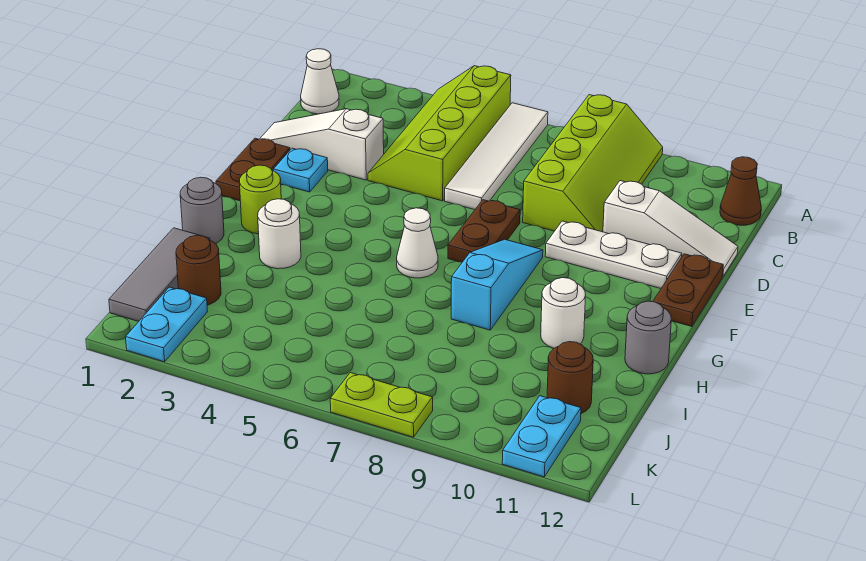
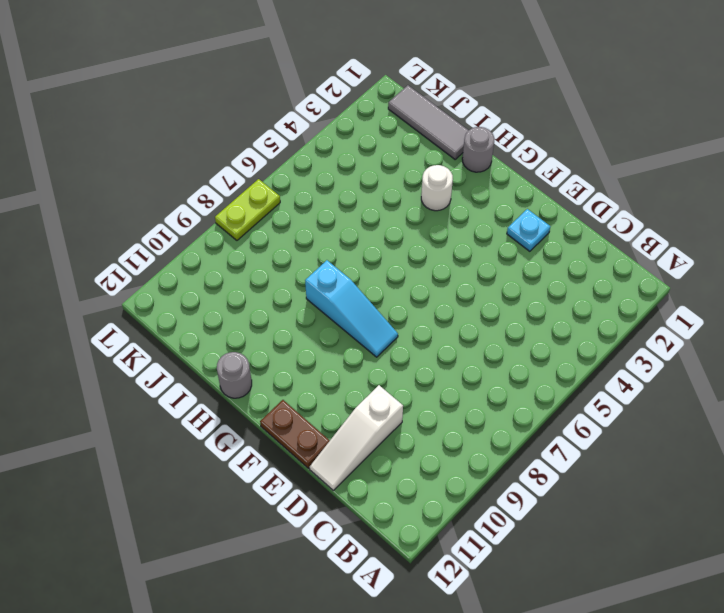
none -> lime slope A4:D5 level 1 top 5
none -> white tile A6:D6 level 1
none -> lime slope A8:D9 level 1 top 8

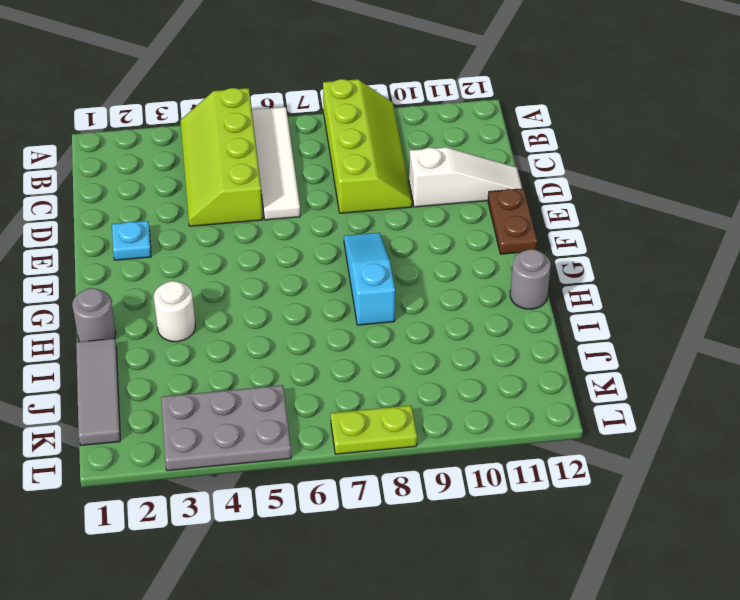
grey plate K3:L5 level 1 -> none
none -> white cone B1 level 1
none -> brown cone B12 level 1
none -> white slope D1:D3 level 1 top 3

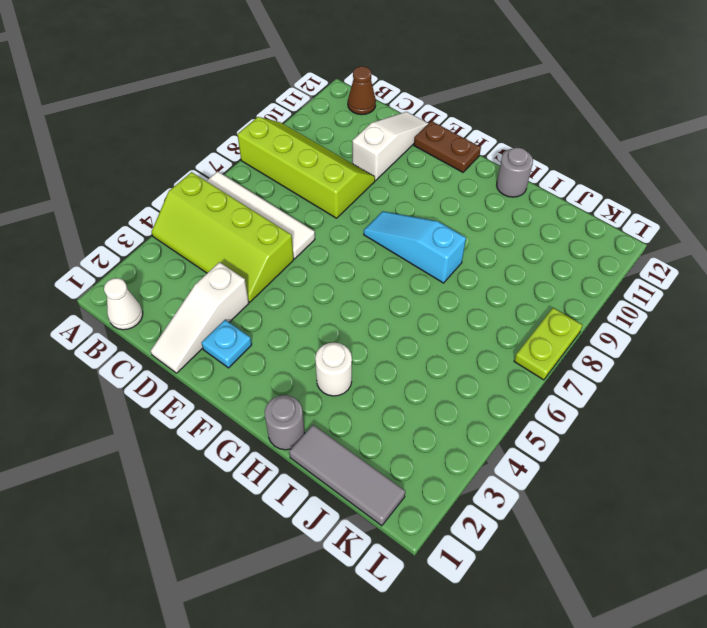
none -> brown plate E1:F1 level 1
none -> brown plate E7:F7 level 1
none -> white plate E9:E11 level 1

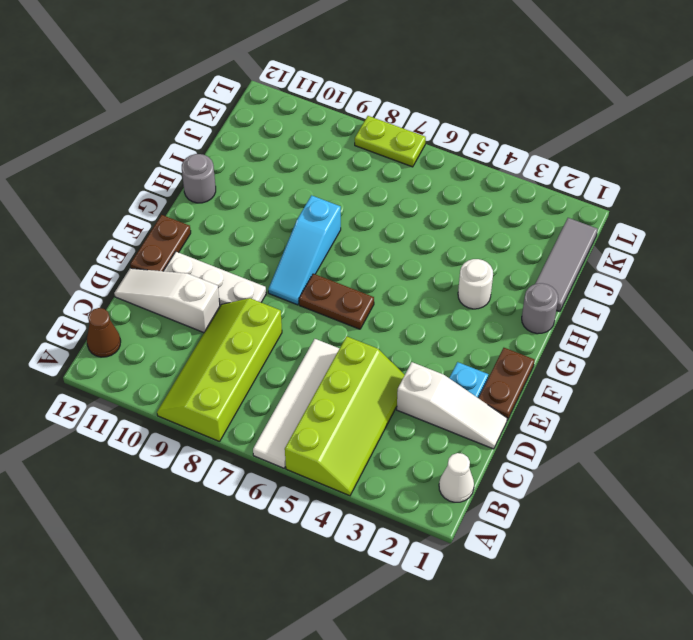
brown plate F6:F7 level 1 -> brown plate E7:F7 level 1
none -> lime round brick G2 level 1
none -> white cone G6 level 1
none -> white round brick H10 level 1

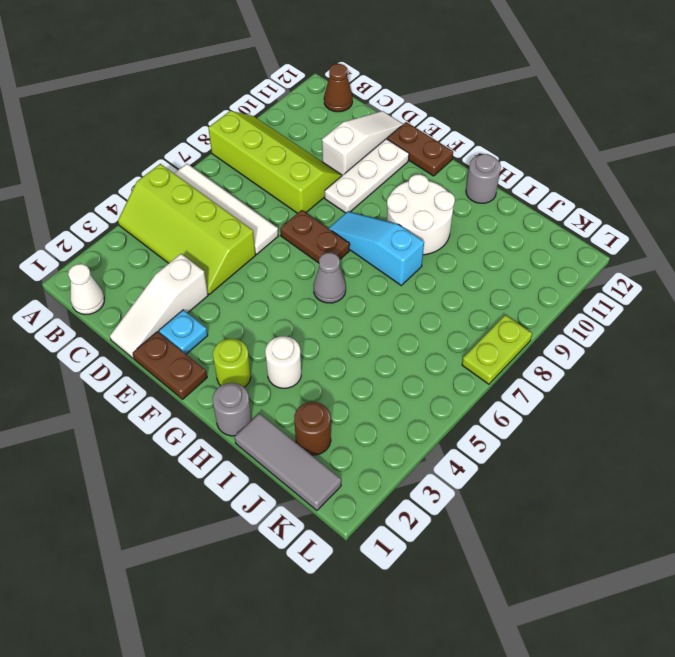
grey cone G6 level 1 -> white cone G6 level 1
white round brick G9:H10 level 1 -> white round brick H10 level 1
none -> brown round brick J11 level 1
none -> cyan plate K2:L2 level 1
none -> cyan plate K11:L11 level 1

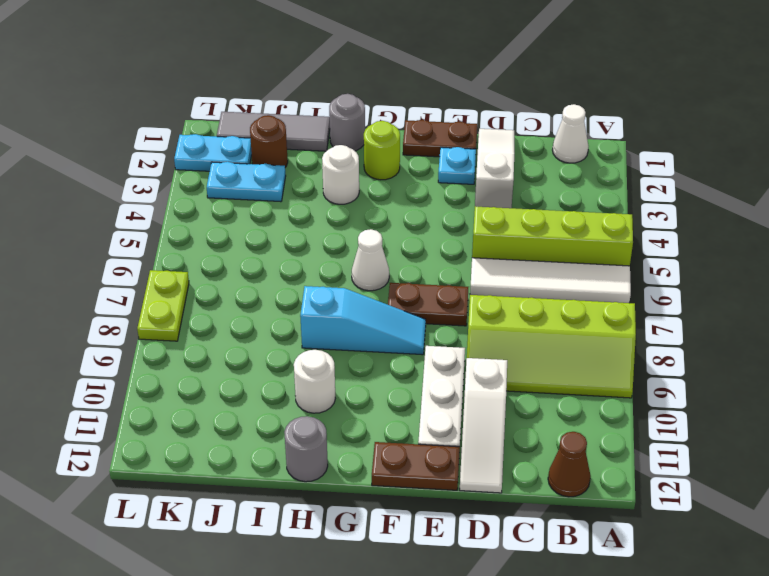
cyan plate J3:K3 level 1 -> cyan plate K11:L11 level 1
none -> brown round brick J11 level 1

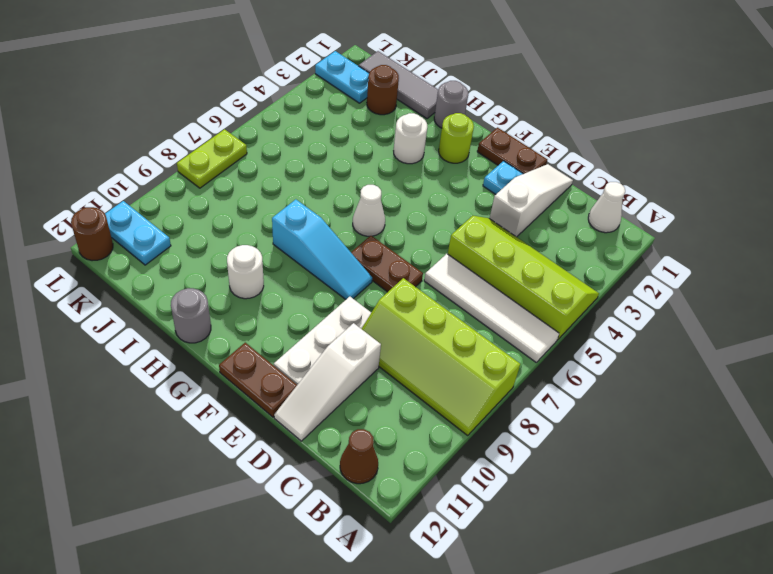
brown round brick L12 level 1 -> brown round brick J11 level 1

